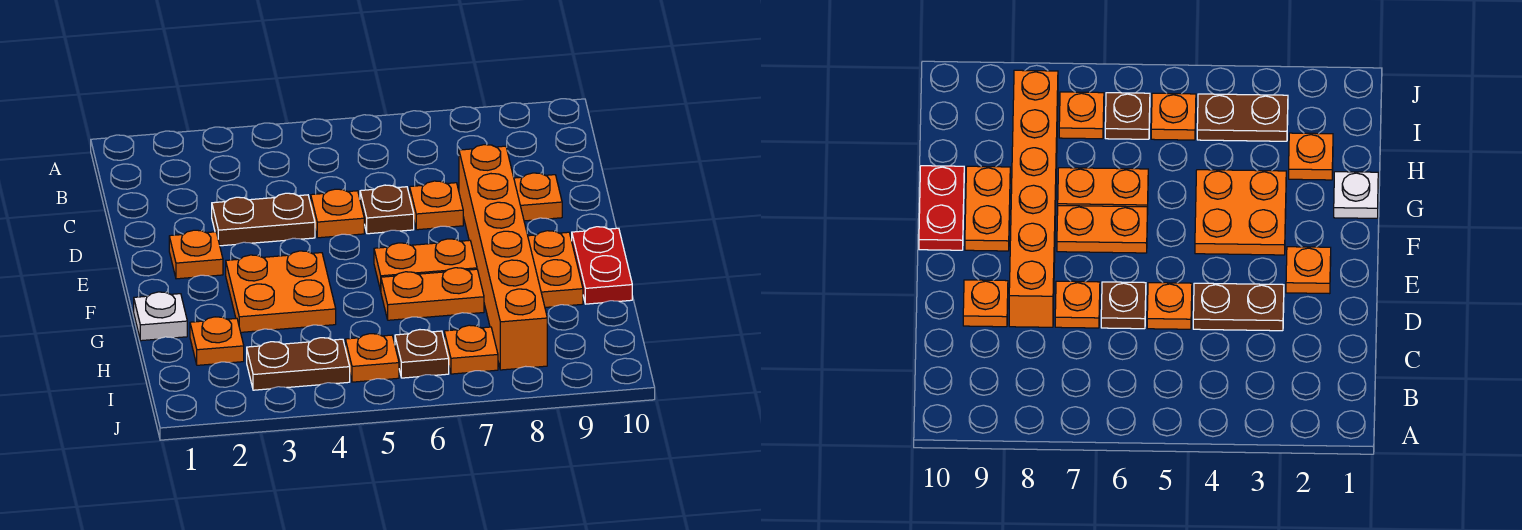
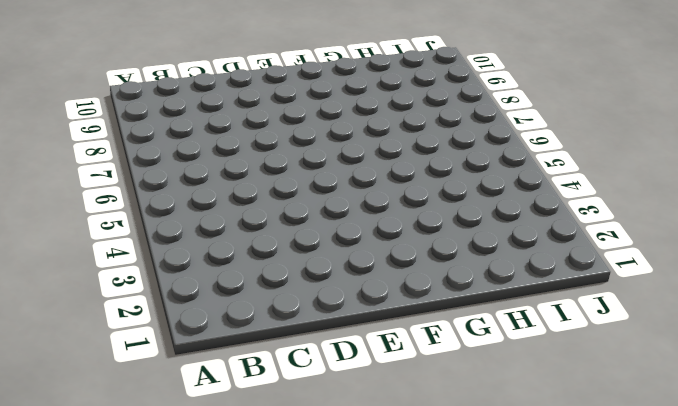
none -> brown plate D3:D4 level 1
none -> orange plate D5 level 1
none -> brown plate D6 level 1

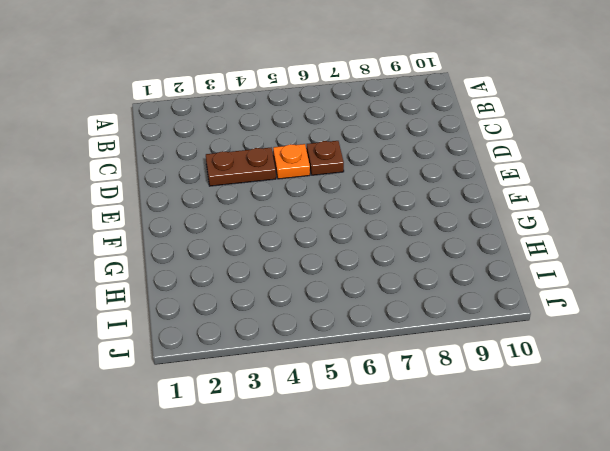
none -> orange plate D7 level 1
none -> orange brick D8:I8 level 1
none -> orange plate D9 level 1

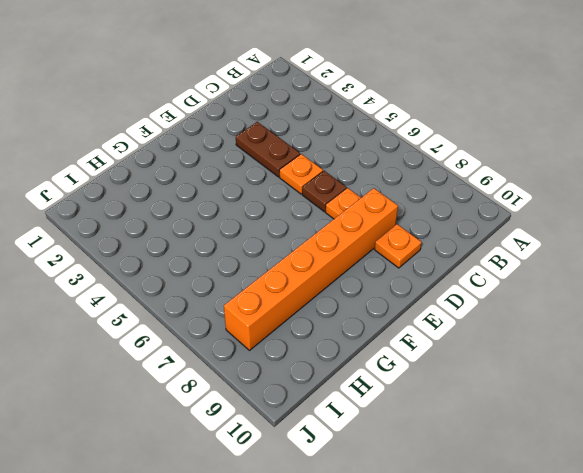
none -> orange plate E2 level 1
none -> orange plate F3:G4 level 1
none -> orange plate F6:F7 level 1

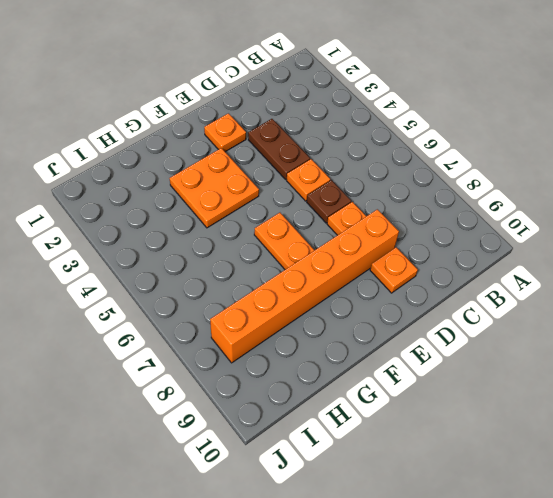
none -> orange plate F9:G9 level 1
none -> red plate F10:G10 level 1
none -> white plate G1 level 1

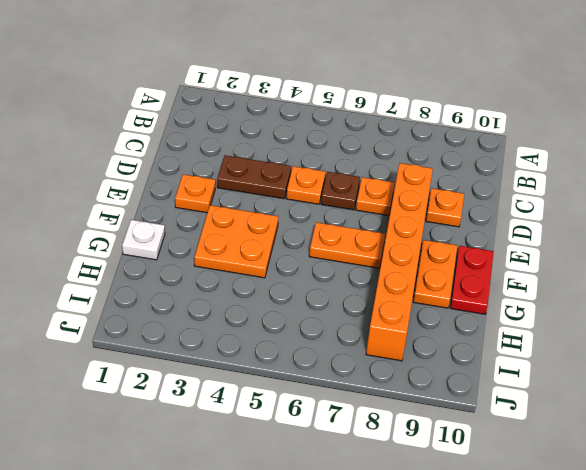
none -> orange plate G6:G7 level 1
none -> orange plate H2 level 1
none -> brown plate I3:I4 level 1

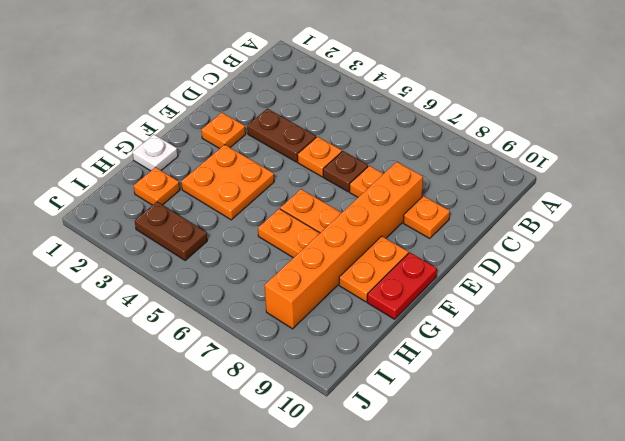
none -> orange plate I5 level 1
none -> brown plate I6 level 1
none -> orange plate I7 level 1

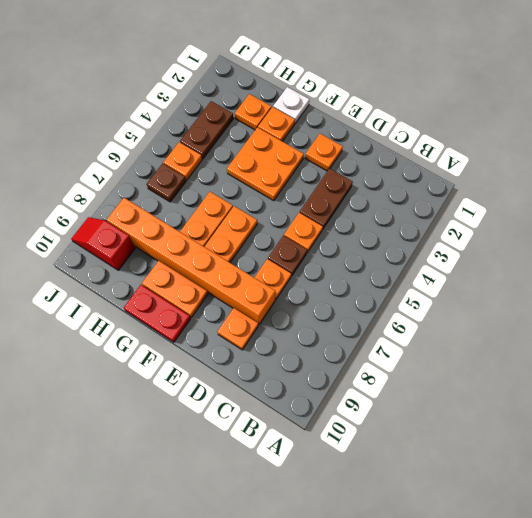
orange plate G2 level 1 -> orange plate I7 level 1
red slope I9:J9 level 1 top I -> none

